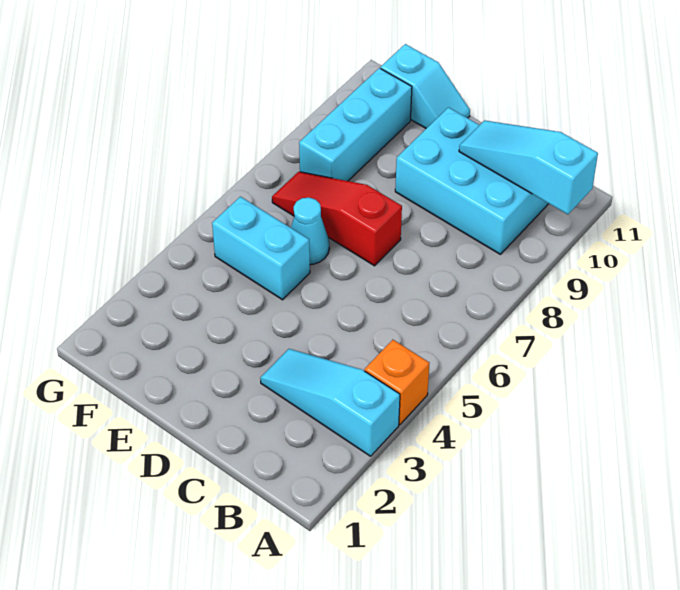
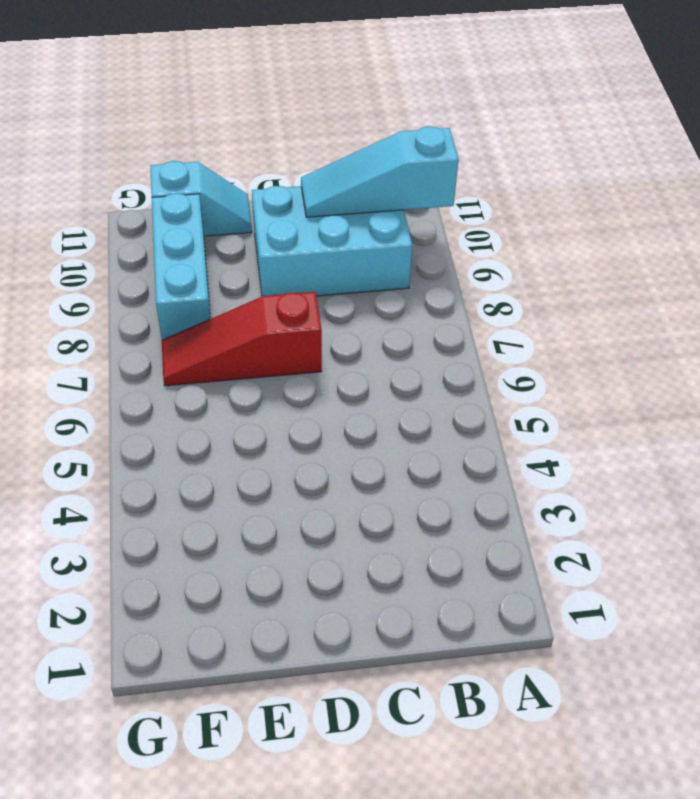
none -> cyan slope A3:C3 level 1 top A
none -> orange brick A4 level 1

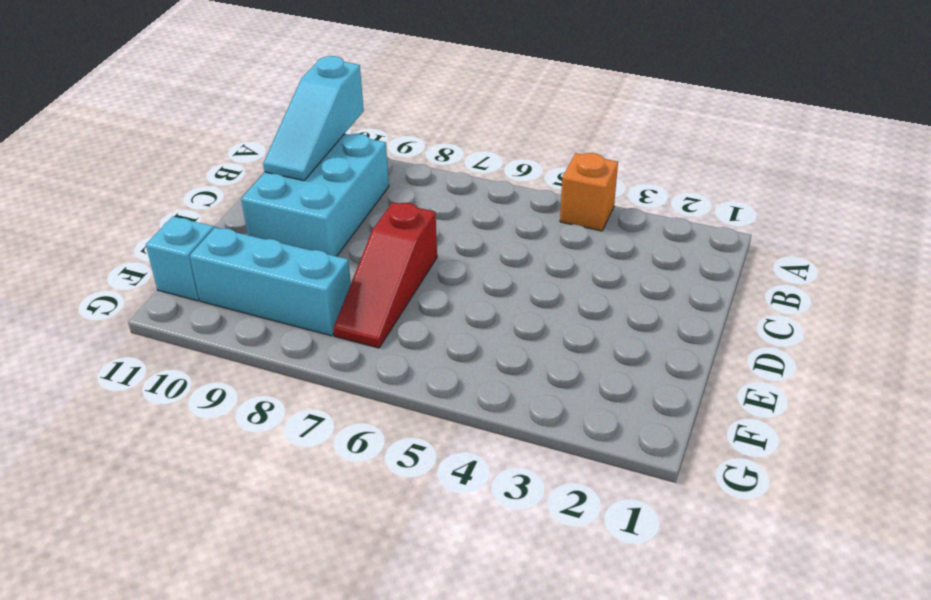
none -> cyan slope A3:C3 level 1 top A
none -> cyan brick E5:F5 level 1

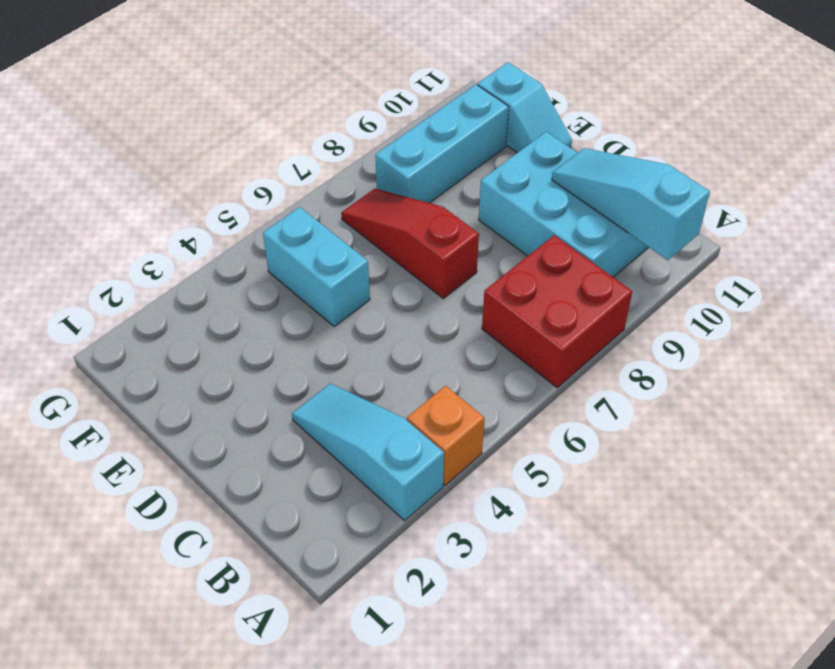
red brick A7:B8 level 1 -> none
none -> cyan cone E6 level 1

